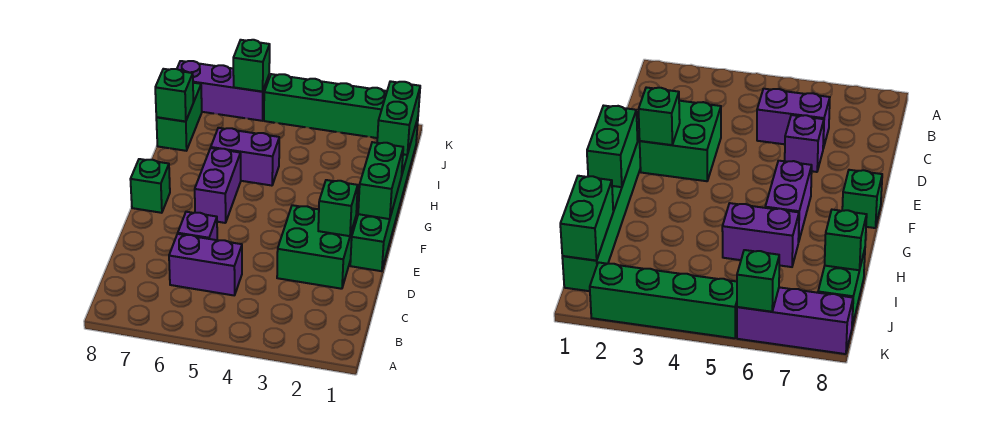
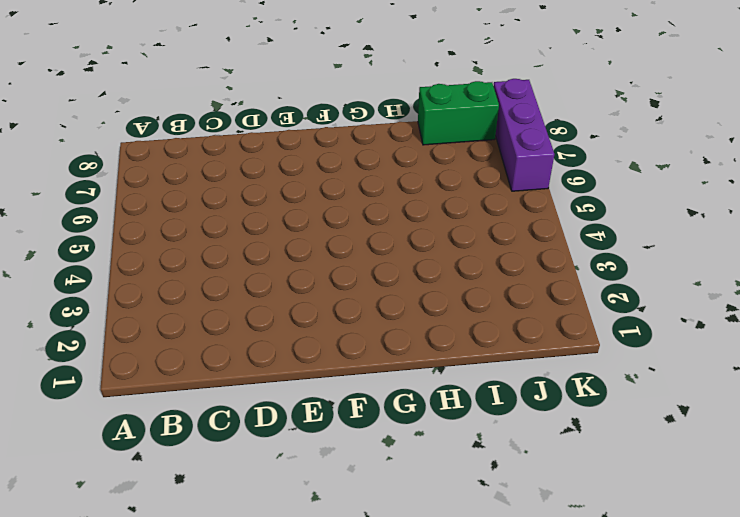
none -> purple brick C5:C6 level 1
none -> green brick D2:E3 level 1
none -> purple brick D6 level 1

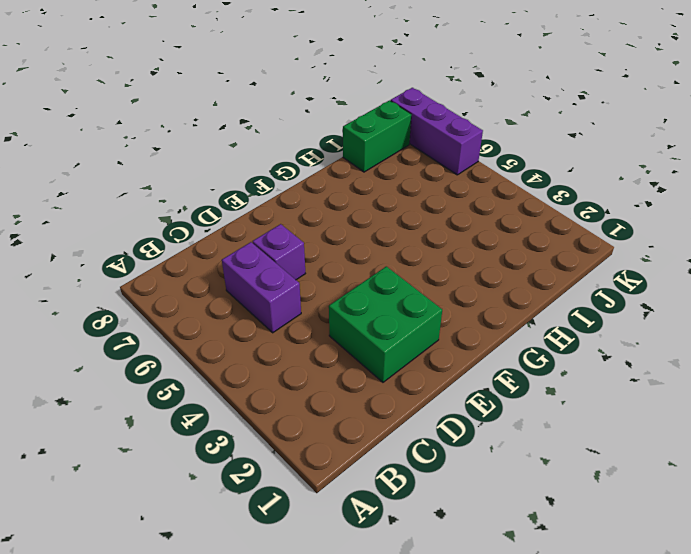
none -> green brick E1:J1 level 1
none -> purple brick F6:G6 level 1
none -> green brick F8 level 1

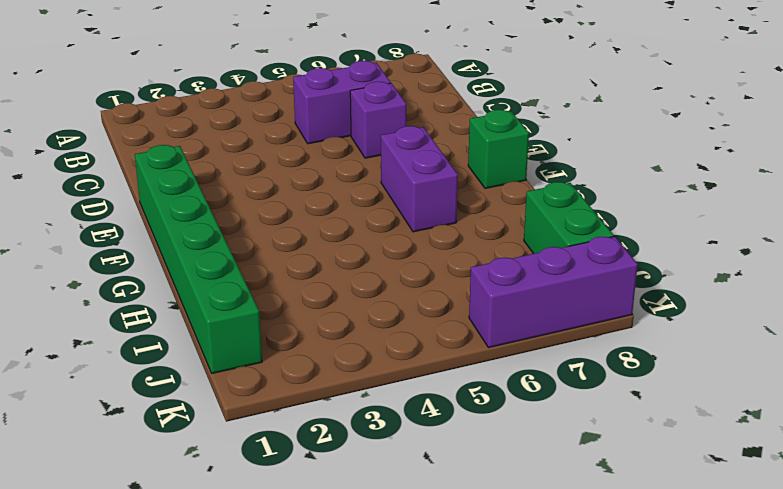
none -> green brick D2:E3 level 1
none -> purple brick H5:H6 level 1
none -> green brick K2:K5 level 1

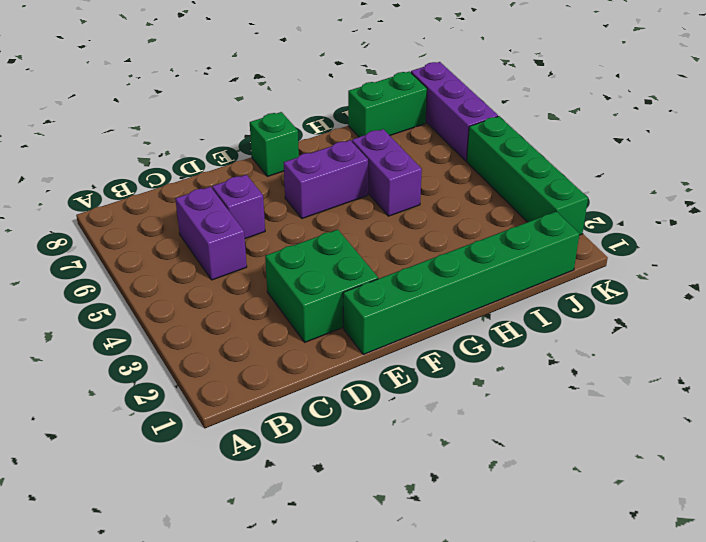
none -> green brick E2 level 2
none -> green brick F1:G1 level 2
none -> green brick I1:J1 level 2

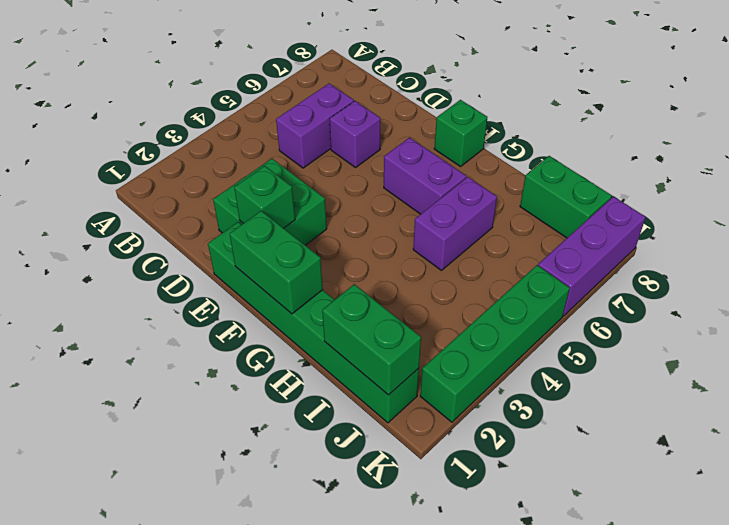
none -> green brick I8 level 2
none -> green brick K6 level 2

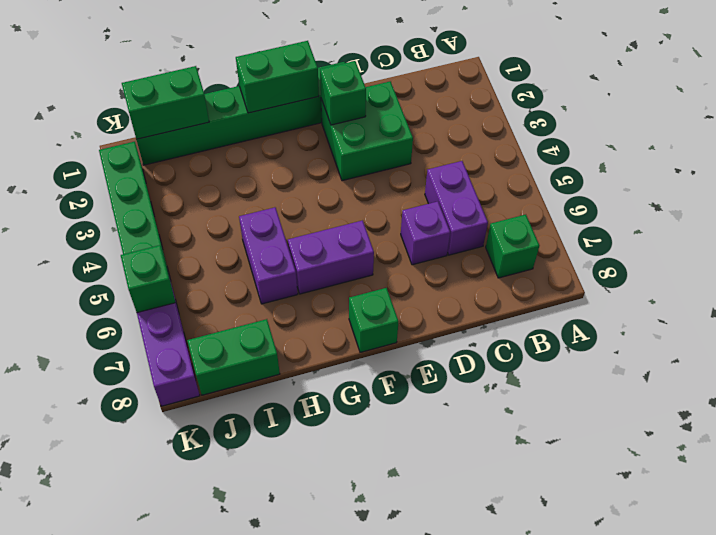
green brick B7 level 1 -> green brick I8 level 2

